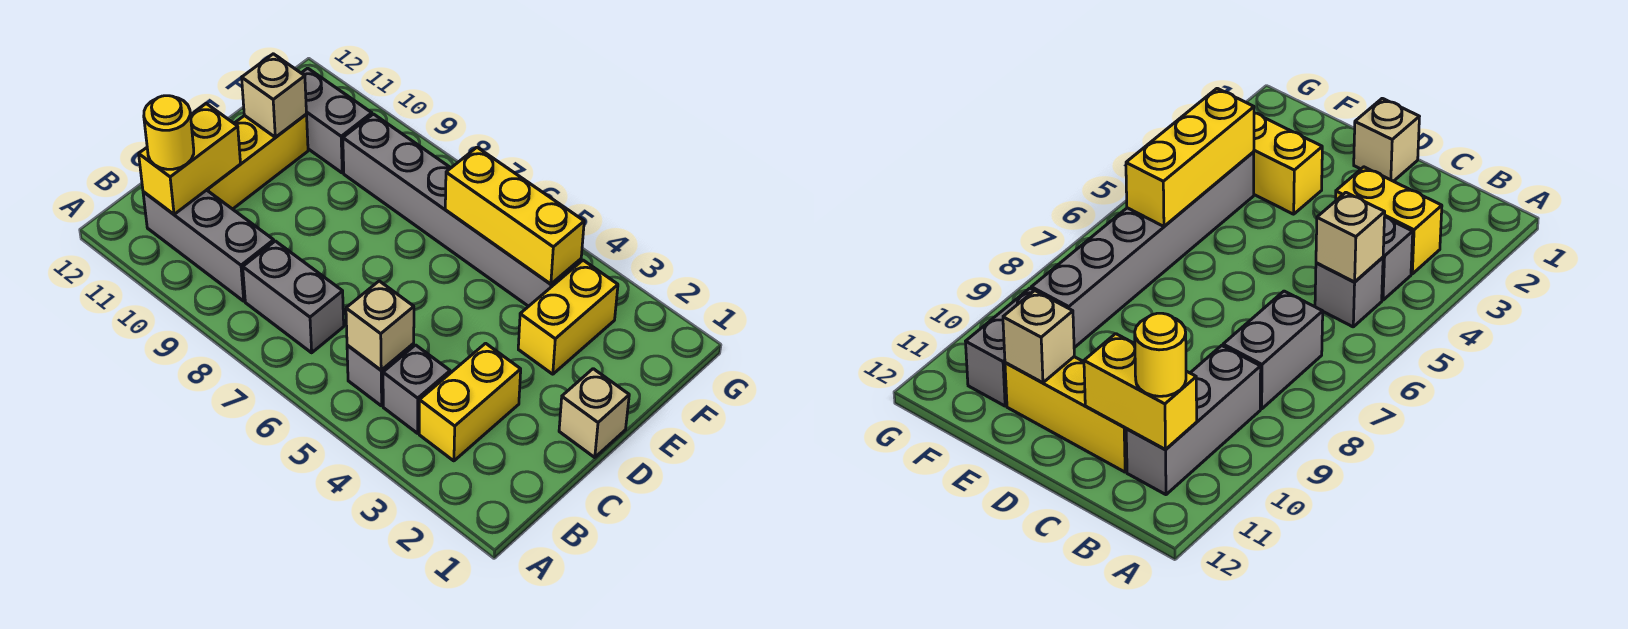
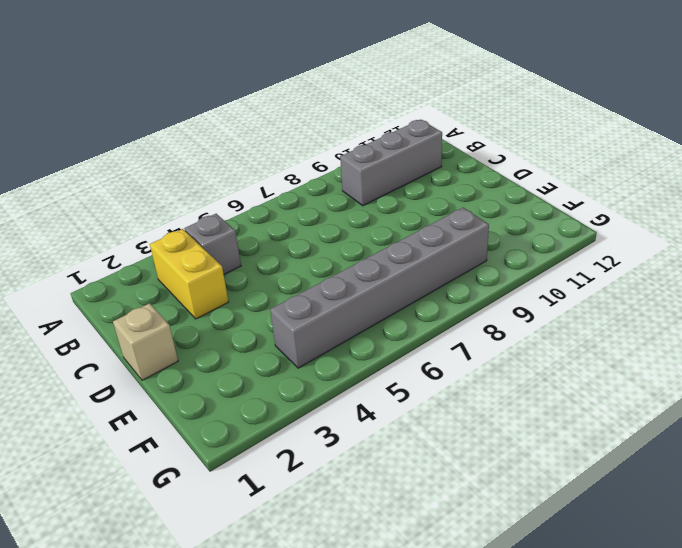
none -> grey brick B5 level 1
none -> grey brick B7:B8 level 1
none -> yellow brick C11:E11 level 1

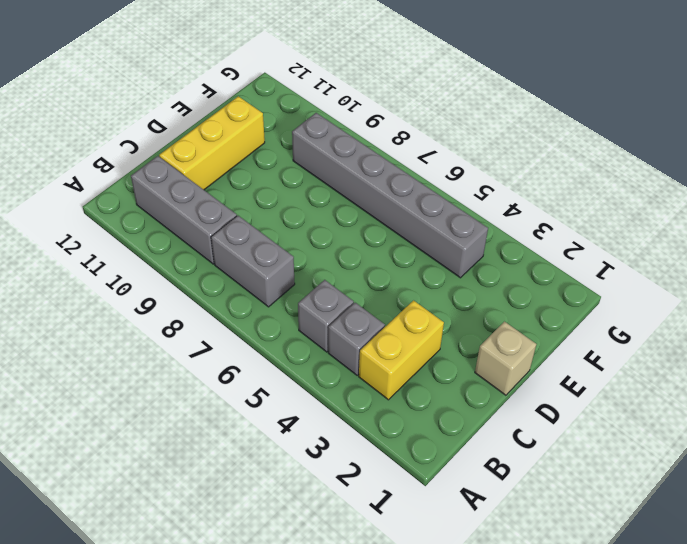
none -> yellow brick E3:F3 level 1
none -> grey brick F10:F11 level 1
none -> tan brick B5 level 2

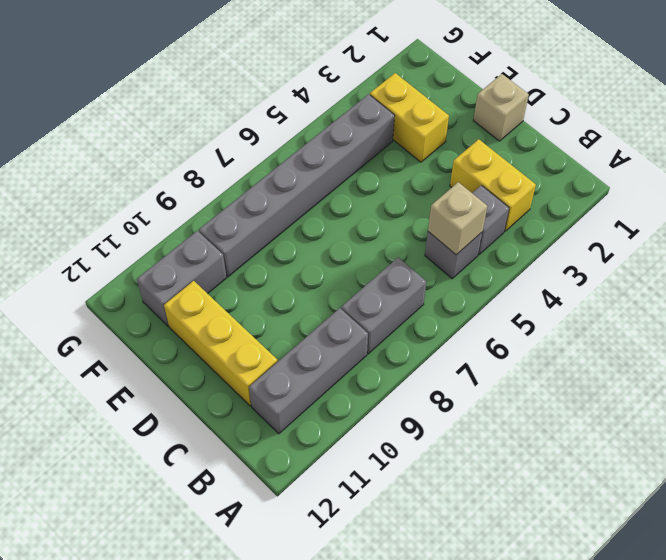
none -> yellow brick B11:C11 level 2
none -> tan brick E11 level 2
none -> yellow brick F4:F6 level 2

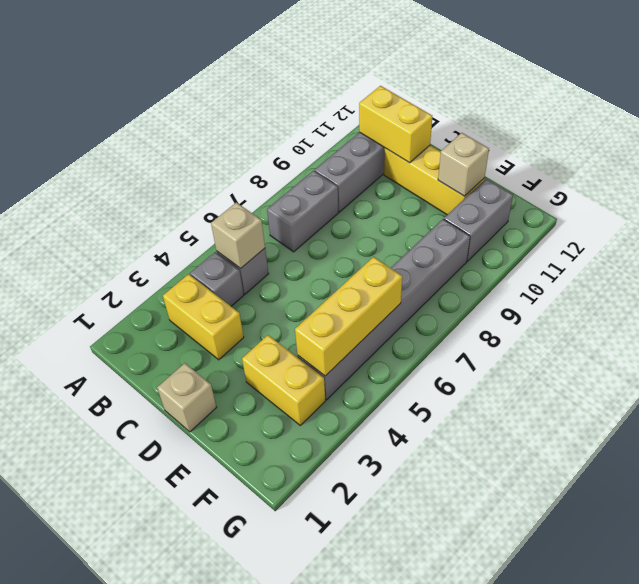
none -> yellow round brick B11 level 3

